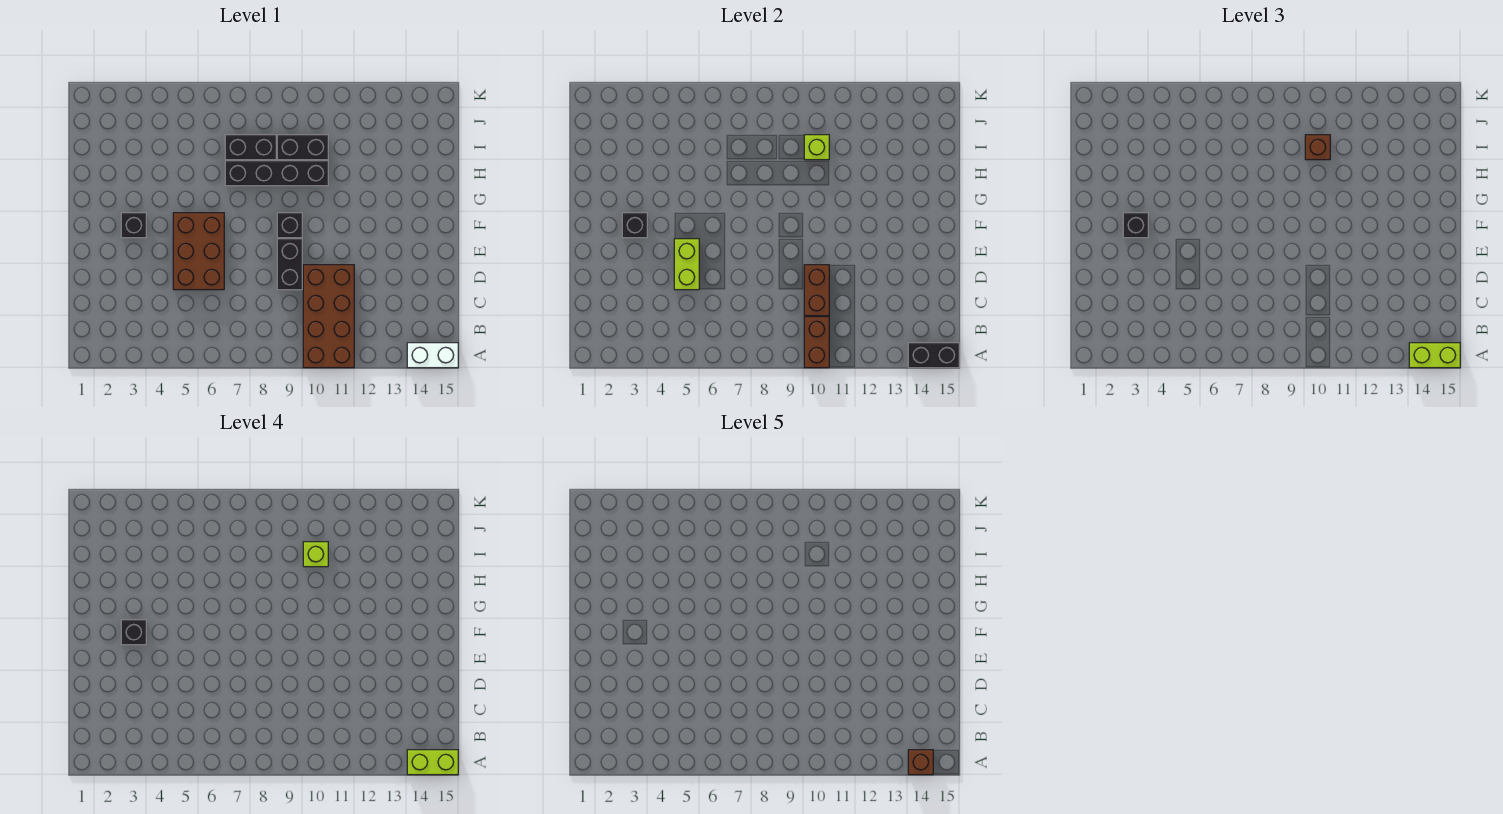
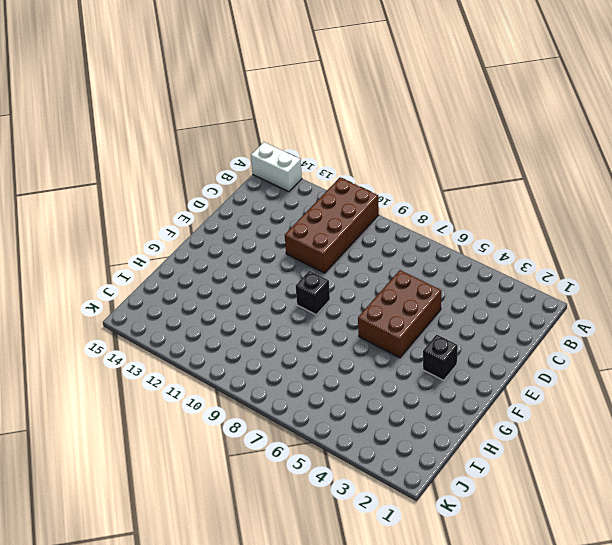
none -> black brick D9:E9 level 1
none -> black brick H7:H10 level 1
none -> black brick I7:I8 level 1

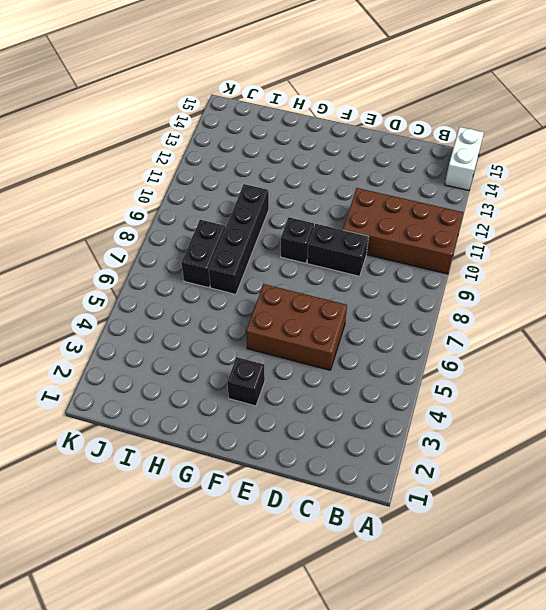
none -> black brick I9:I10 level 1
none -> brown brick A10:B10 level 2
none -> black brick A14:A15 level 2

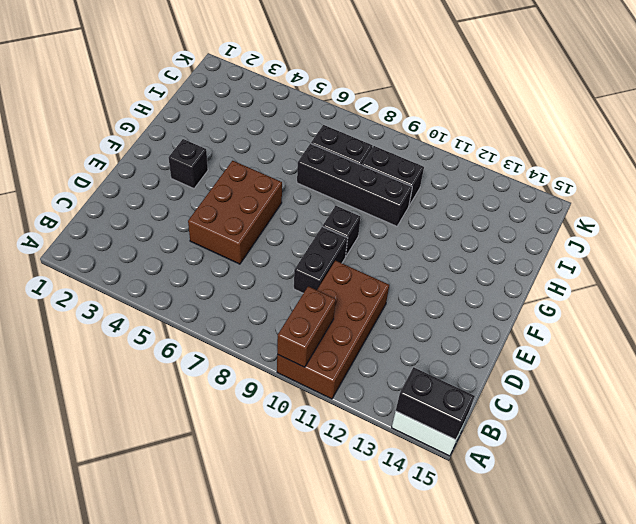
none -> brown brick C10:D10 level 2
none -> lime brick D5:E5 level 2
none -> black brick F3 level 2

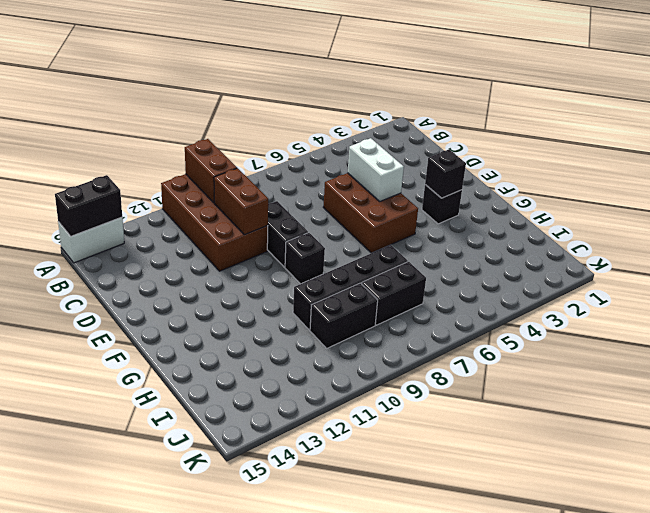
white brick D5:E5 level 2 -> lime brick D5:E5 level 2
none -> lime brick I10 level 2
none -> lime brick A14:A15 level 3
none -> black brick F3 level 3

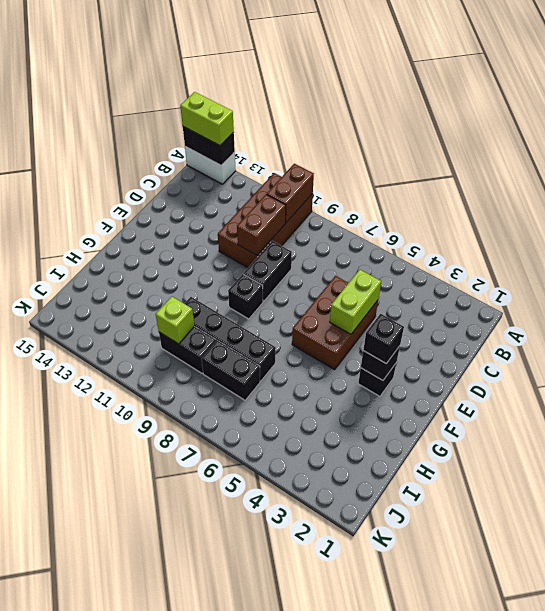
none -> brown brick I10 level 3
none -> lime brick A14:A15 level 4
none -> black brick F3 level 4

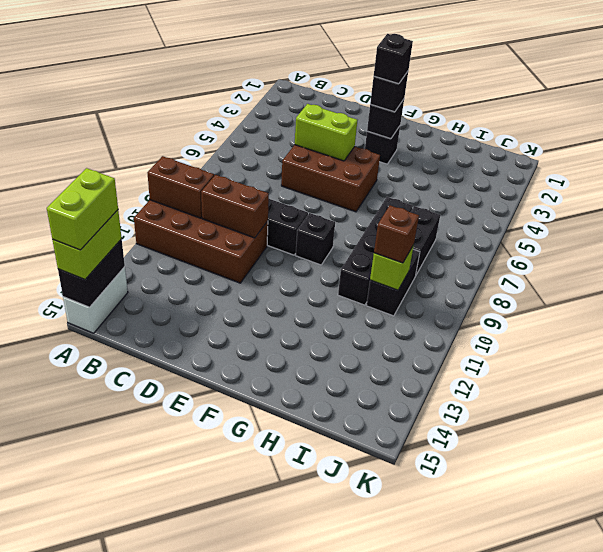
none -> lime brick I10 level 4
none -> brown brick A14 level 5

